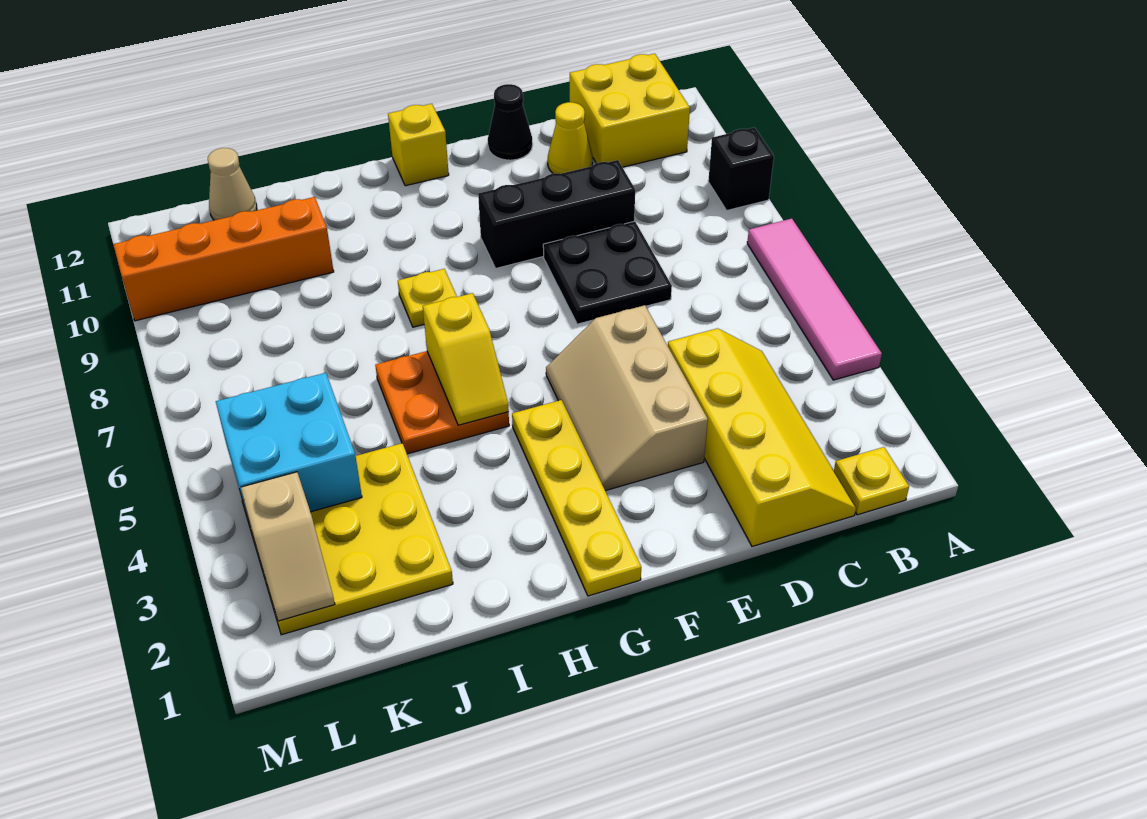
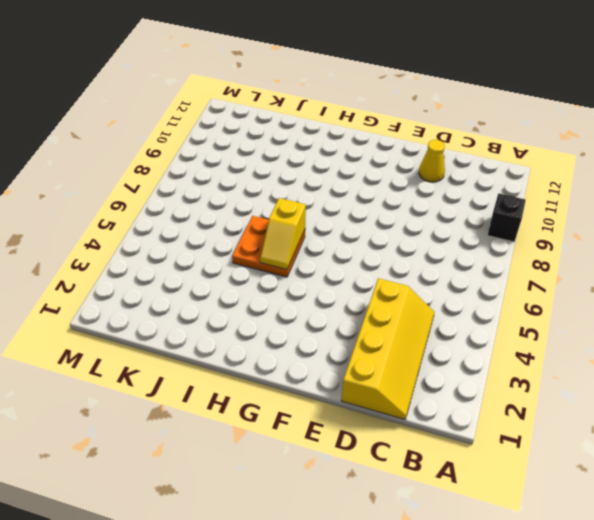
none -> pink tile A4:A7 level 1
none -> yellow plate B1 level 1
none -> yellow brick B11:C12 level 1

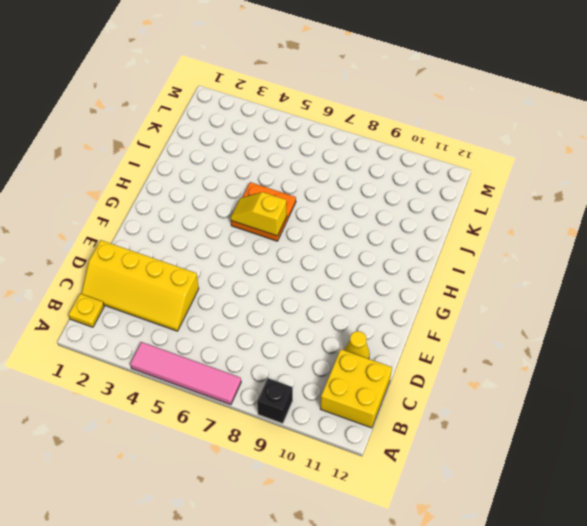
none -> black plate D7:E8 level 1
none -> black brick D9:F9 level 1
none -> tan slope E3:F5 level 1 top E

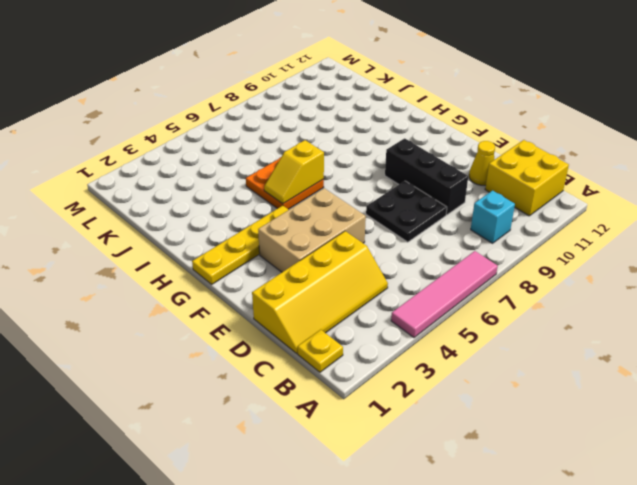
cyan brick B9 level 1 -> none
tan brick E3:F5 level 1 -> tan slope E3:F5 level 1 top E
none -> black brick A9 level 1
none -> black cone E12 level 1
none -> yellow brick G12 level 1

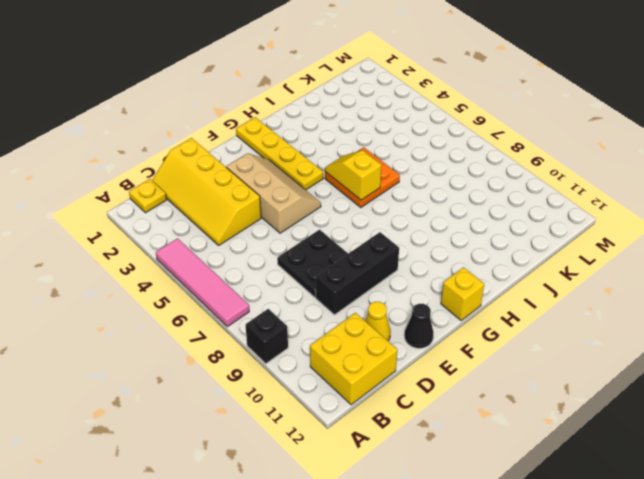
none -> yellow plate H8 level 1
none -> yellow plate J2:L4 level 1
none -> orange brick J10:M10 level 1

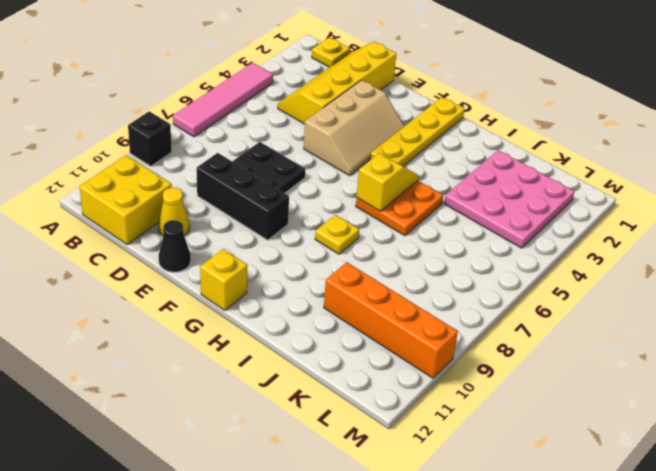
pink plate J2:L4 level 1 -> yellow plate J2:L4 level 1
none -> tan cone K12 level 1
none -> cyan brick K4:L5 level 2
none -> tan slope L2:L3 level 2 top 3

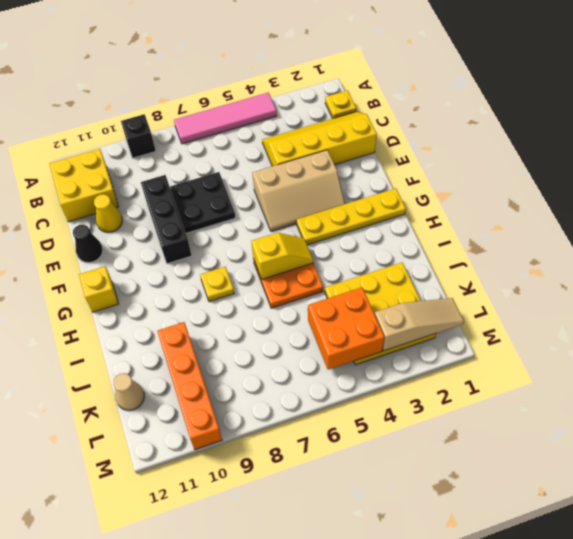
orange brick K4:L5 level 2 -> cyan brick K4:L5 level 2
tan slope L1:L3 level 2 top 3 -> tan slope L2:L3 level 2 top 3

